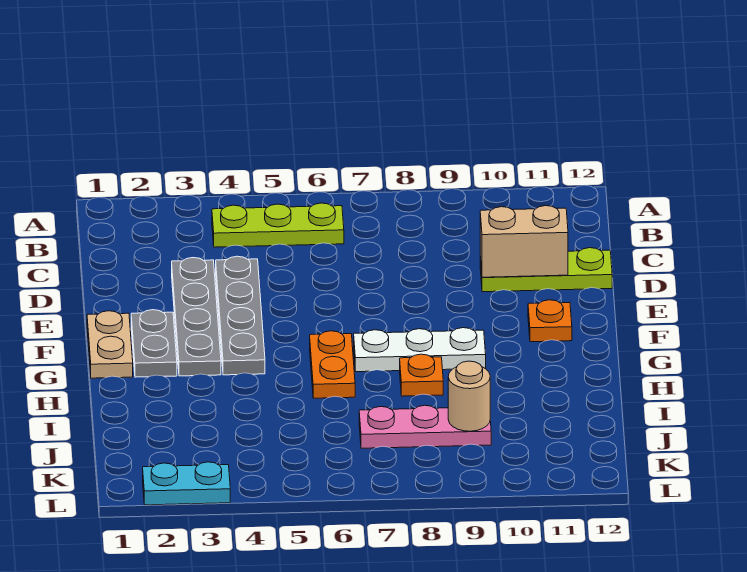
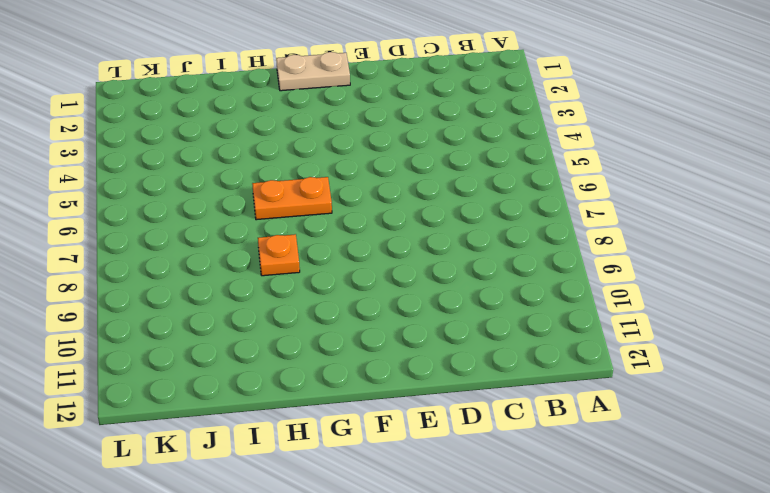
none -> lime plate B4:B6 level 1
none -> grey plate D3:G3 level 1
none -> grey plate D4:G4 level 1

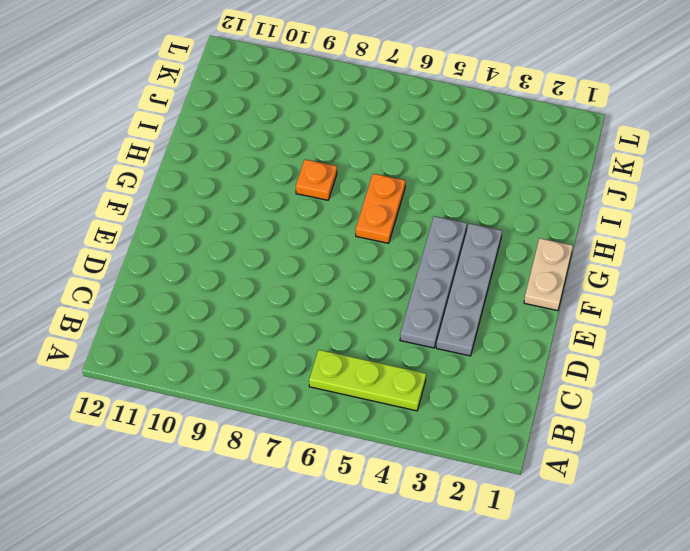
none -> lime plate D10:D12 level 1
none -> grey plate F2:G2 level 1
none -> orange plate F11 level 1

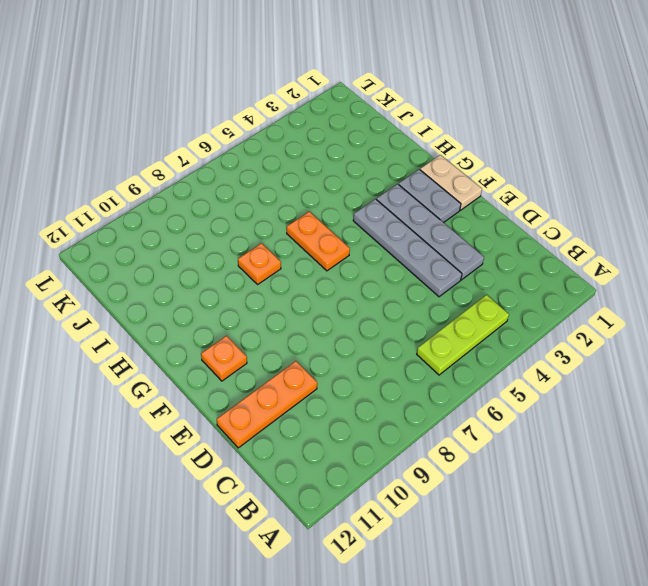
orange plate D10:D12 level 1 -> lime plate D10:D12 level 1
none -> white plate G7:G9 level 1
none -> pink plate J7:J9 level 1
none -> cyan plate L2:L3 level 1

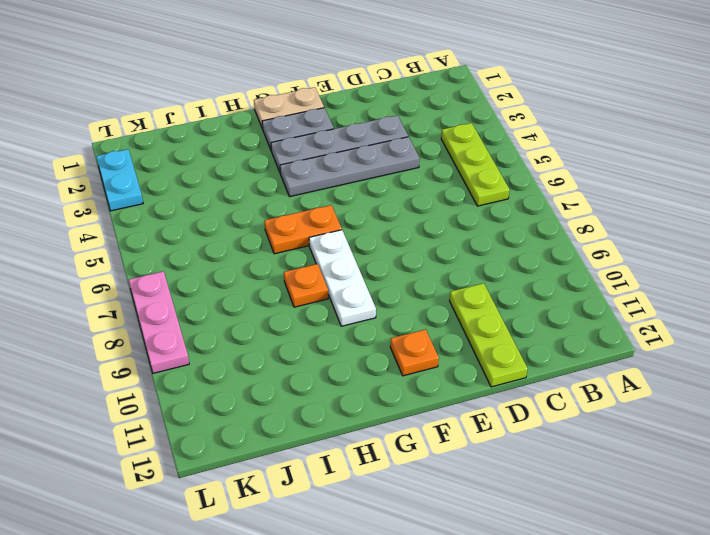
pink plate L7:L9 level 1 -> pink plate J7:J9 level 1
none -> tan brick D10:D11 level 2
none -> tan round brick J9 level 2

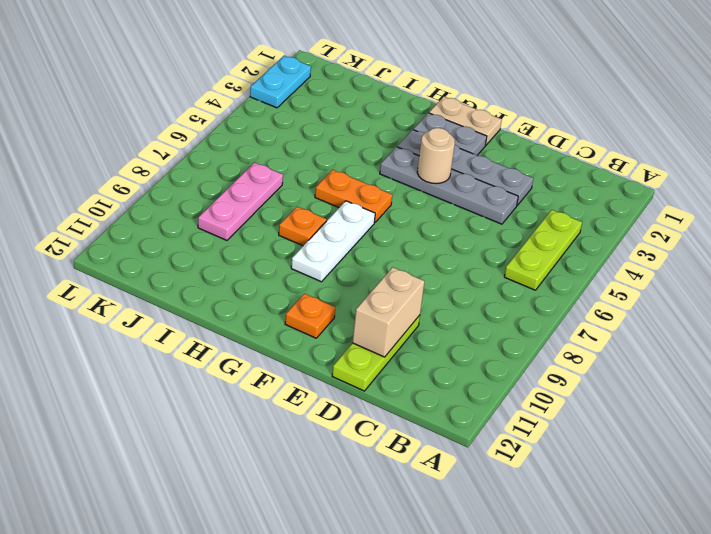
tan round brick F4 level 2 -> tan round brick J9 level 2

